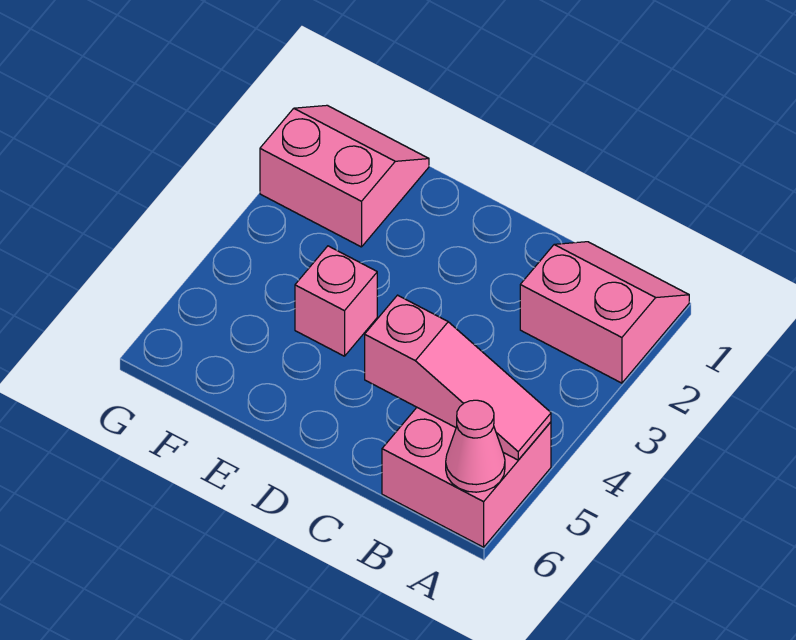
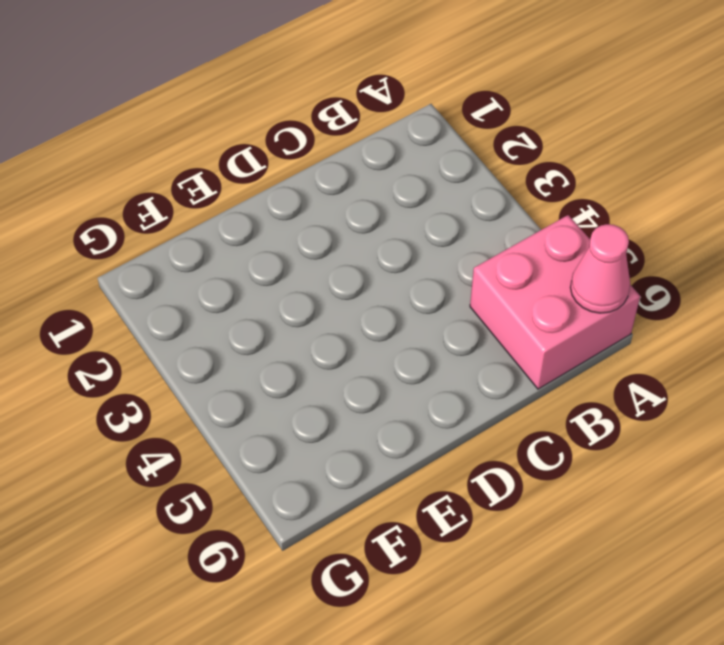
none -> pink slope A1:B2 level 1 top 2
none -> pink brick E4 level 1

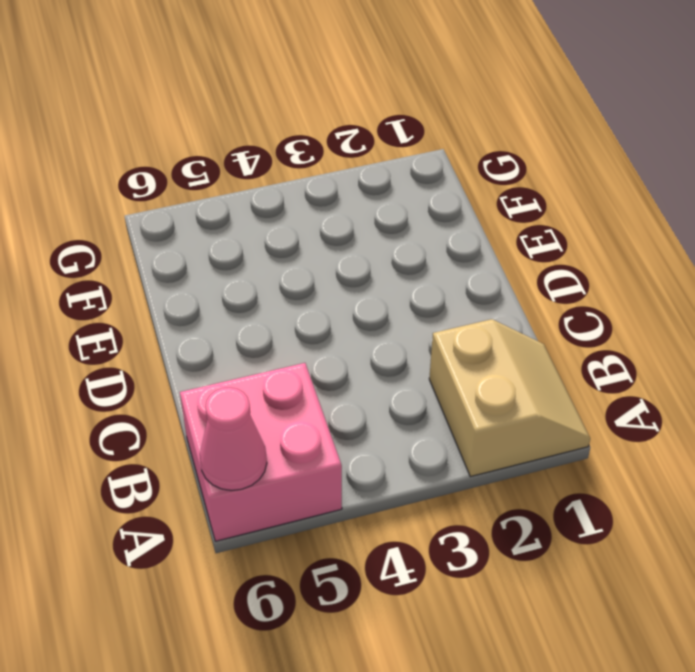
tan slope A1:B2 level 1 top 2 -> pink slope A1:B2 level 1 top 2
none -> pink brick E4 level 1
none -> pink slope F1:G2 level 1 top 2

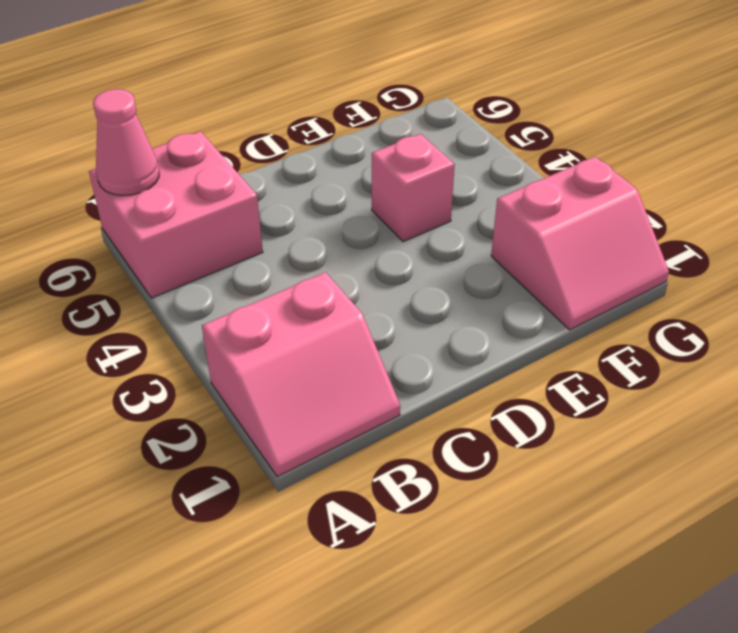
none -> pink slope A5:C5 level 2 top C

